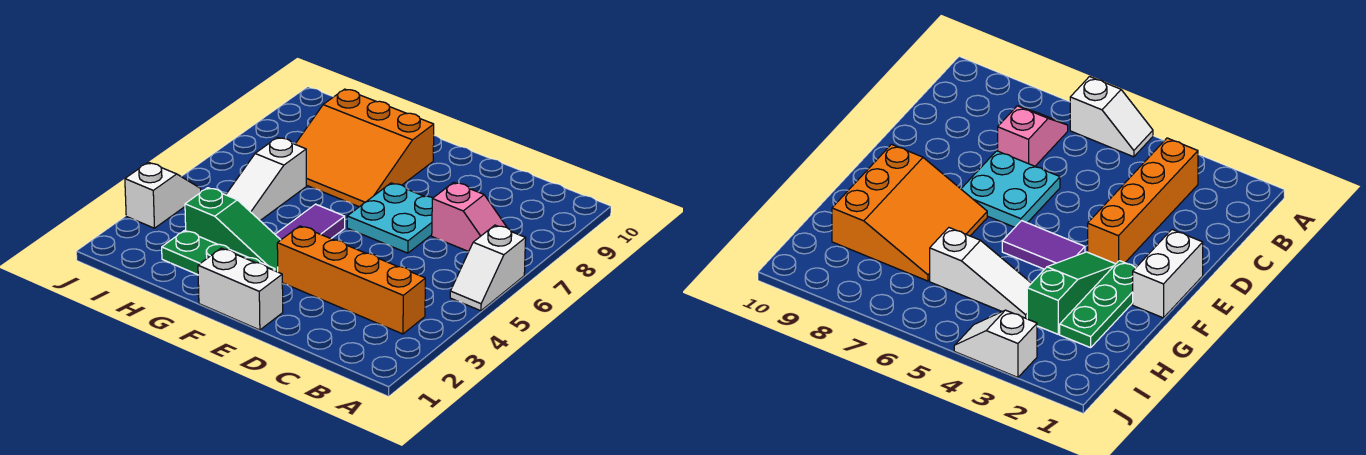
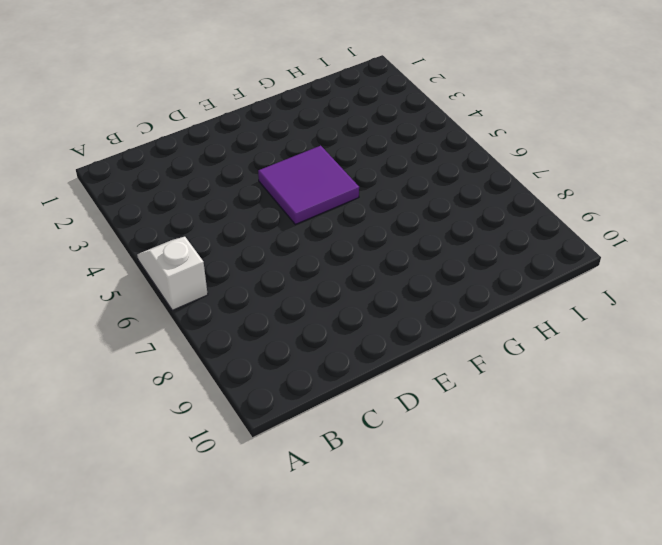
purple tile E4:F5 level 1 -> purple tile F4:F5 level 1
none -> orange brick B3:E3 level 1
none -> pink slope B7:C7 level 1 top C

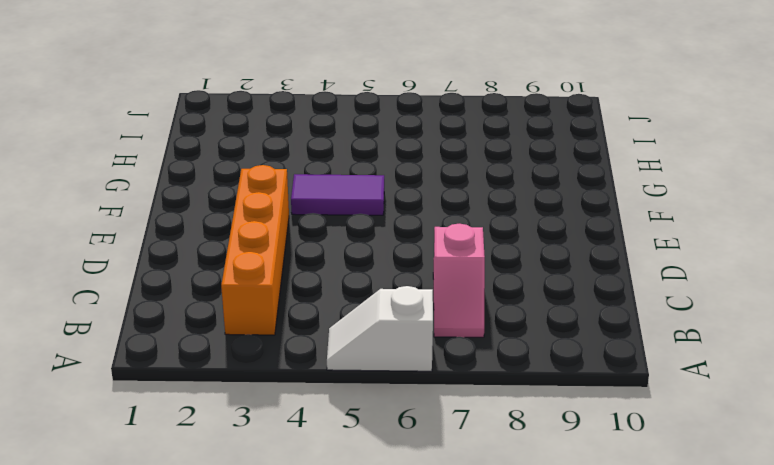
none -> cyan plate D6:E7 level 1
none -> white brick E1:F1 level 1

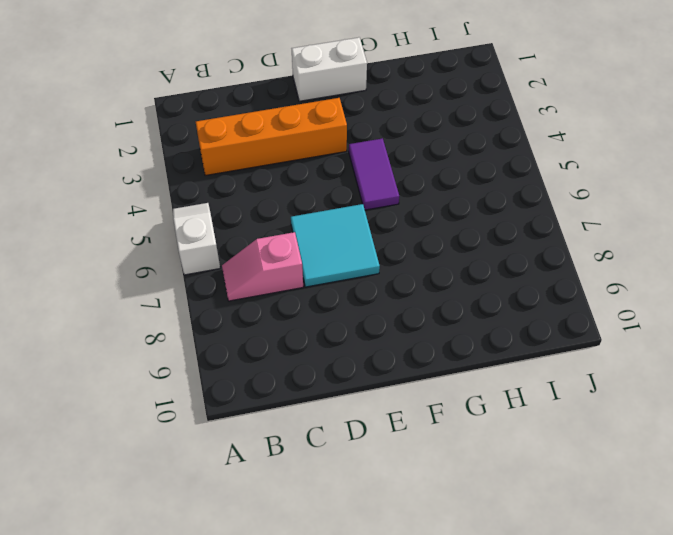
cyan tile D6:E7 level 1 -> cyan plate D6:E7 level 1
none -> green plate F2:H2 level 1
none -> green slope F3:H3 level 1 top H

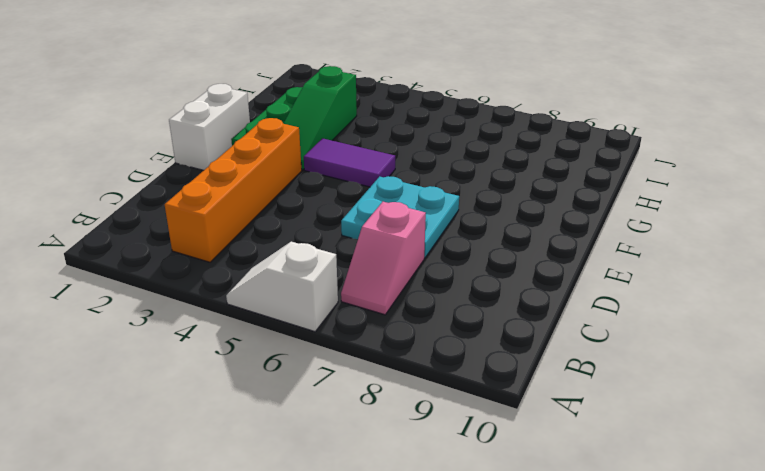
none -> orange slope F7:H9 level 1 top 9
none -> white slope H4:H6 level 1 top 6

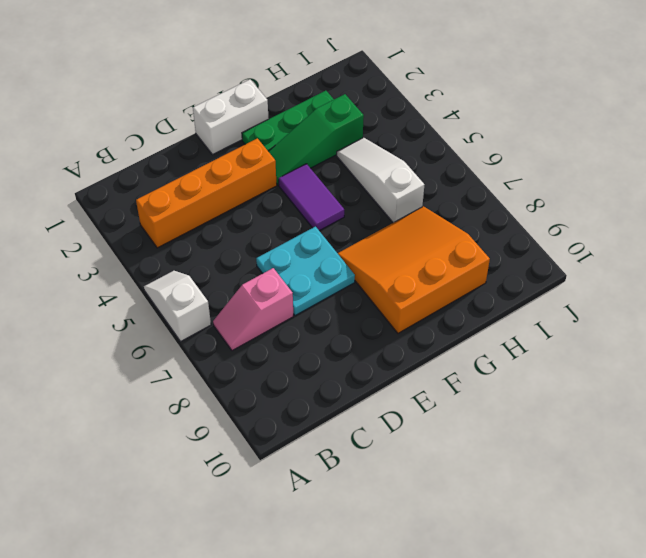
none -> white slope J3:J4 level 1 top 3

